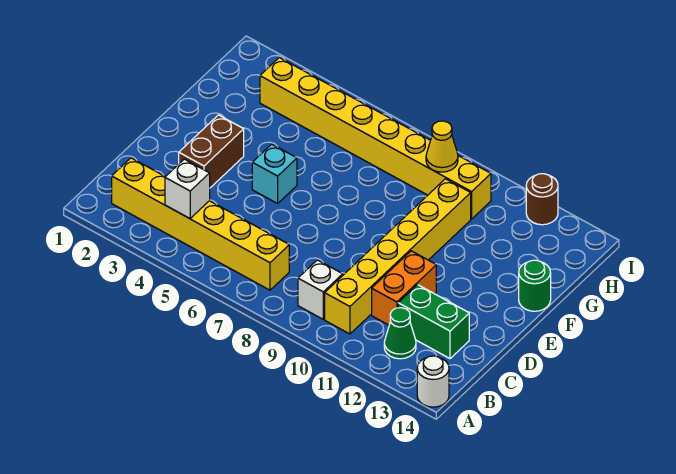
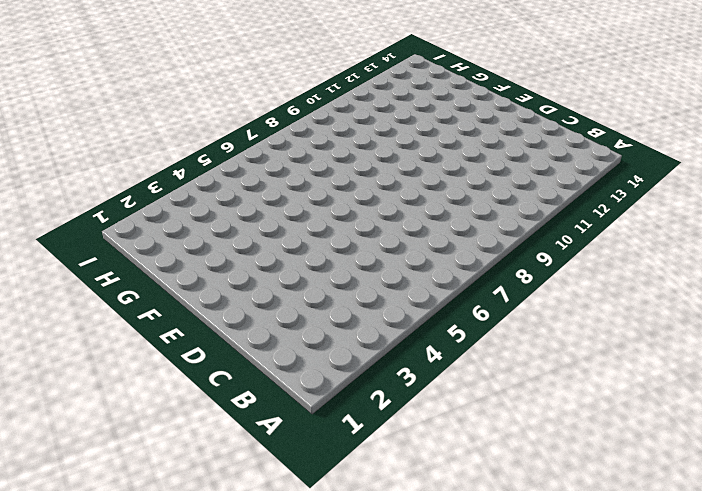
none -> white round brick A14 level 1
none -> yellow brick B2:B7 level 1
none -> white brick B9 level 1

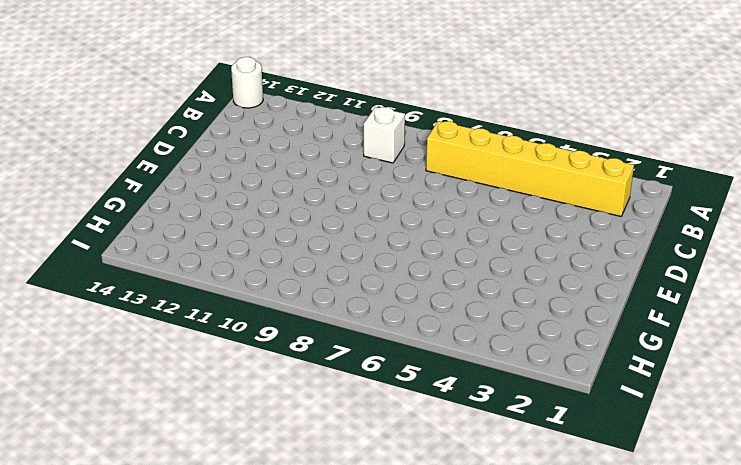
none -> yellow brick B10:G10 level 1
none -> green cone B12 level 1
none -> orange brick C11:D11 level 1

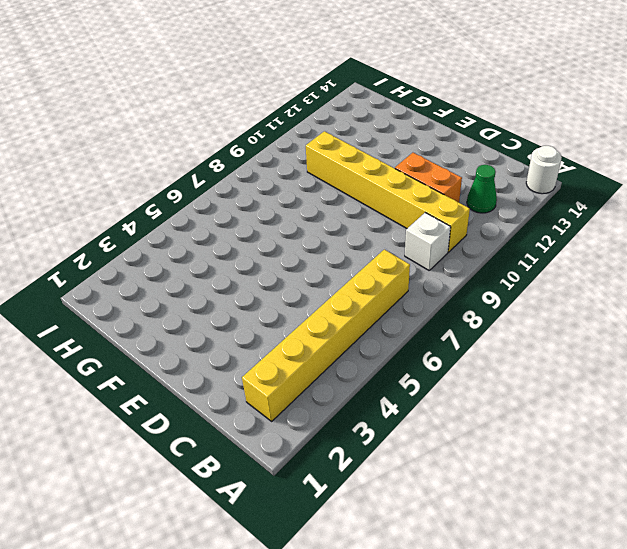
none -> green brick C12:C13 level 1
none -> brown brick D3:E3 level 1
none -> cyan brick E5 level 1

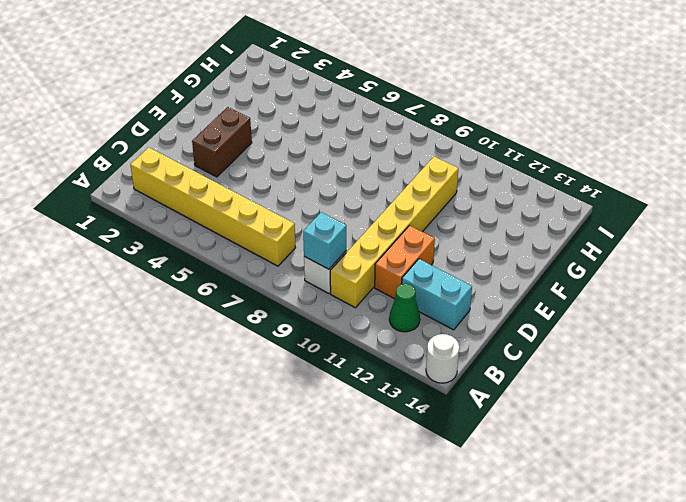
cyan brick B9 level 2 -> cyan brick E5 level 1
cyan brick C12:C13 level 1 -> green brick C12:C13 level 1
none -> green round brick F14 level 1
none -> yellow brick H3:H10 level 1
none -> brown round brick I12 level 1

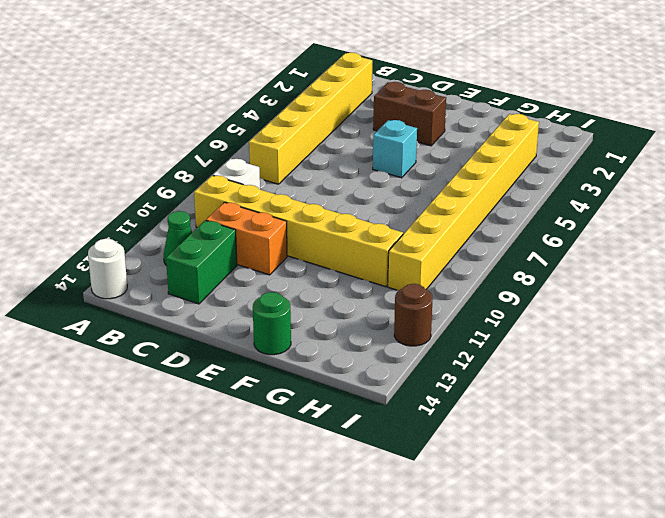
none -> white brick B4 level 2
none -> yellow cone H9 level 2

